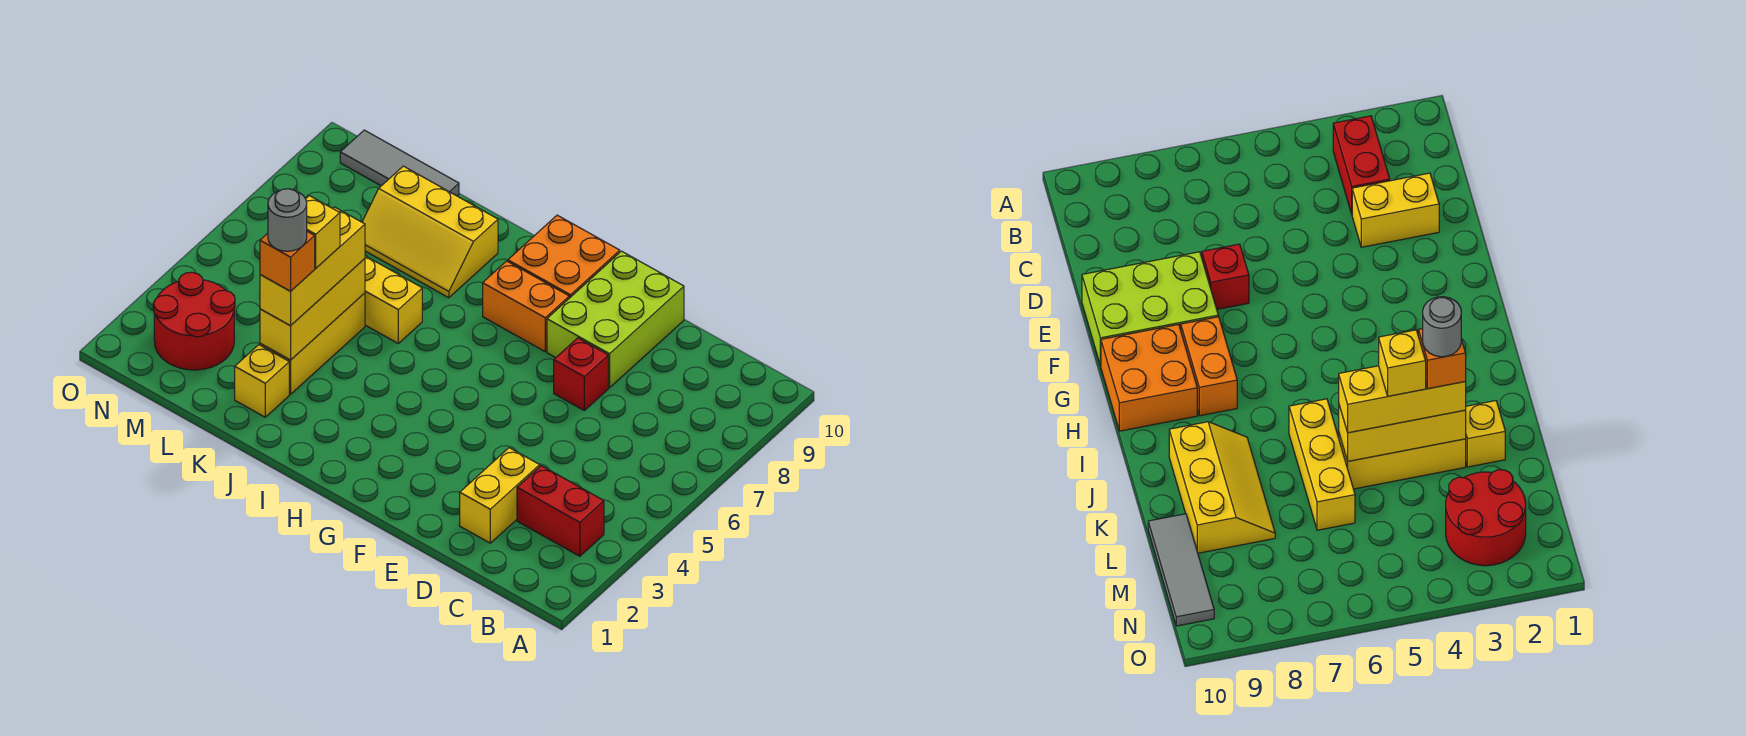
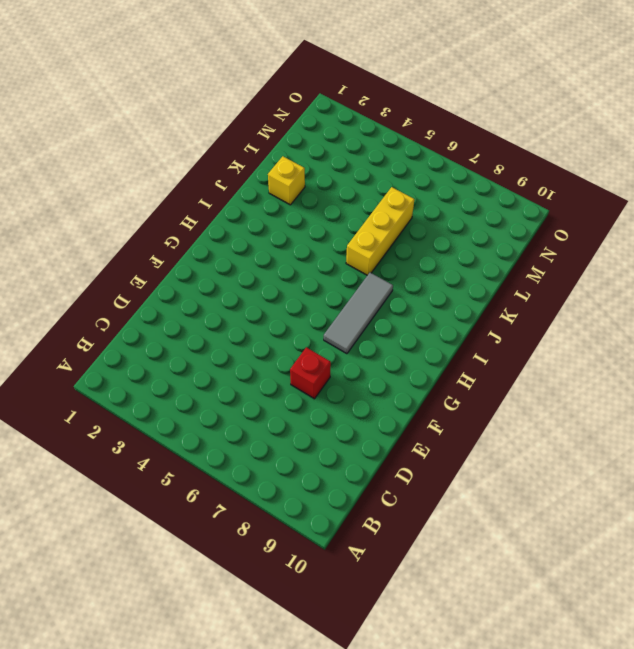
grey tile G7:I7 level 1 -> grey tile L10:N10 level 1
none -> red brick B3:C3 level 1
none -> yellow brick D2:D3 level 1
none -> lime brick E8:F10 level 1

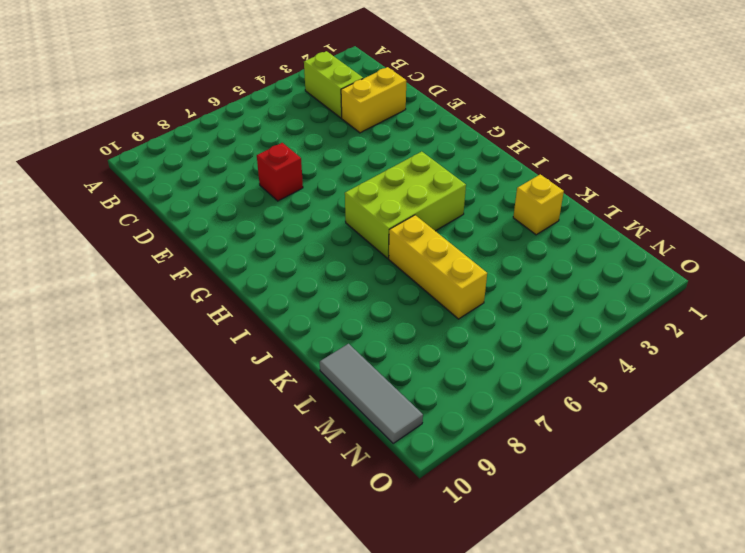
lime brick B3:C3 level 1 -> red brick B3:C3 level 1
lime brick H4:I6 level 1 -> lime brick E8:F10 level 1
none -> orange brick G8:H8 level 1
none -> orange brick G9:H10 level 1
none -> yellow slope J8:L9 level 1 top 9

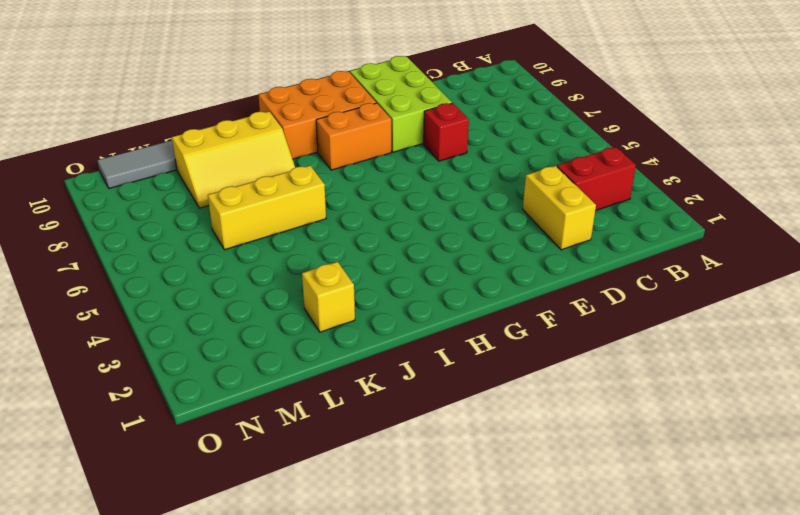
orange brick G9:I10 level 1 -> orange brick G9:H10 level 1
none -> yellow brick K3:K5 level 1
none -> red round brick M2:N3 level 1
none -> yellow brick K3:K5 level 2

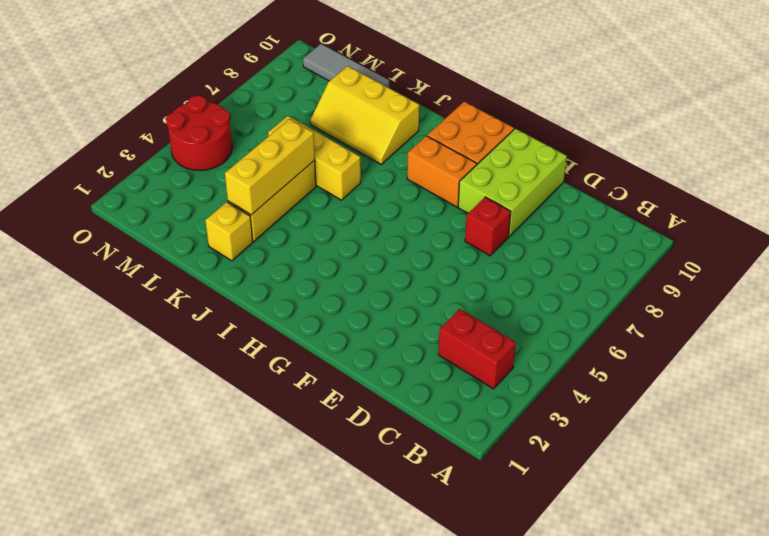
red round brick N4:O5 level 1 -> red round brick M2:N3 level 1
none -> yellow brick D2:D3 level 1
none -> yellow brick K3:K5 level 3
none -> orange brick K3 level 4

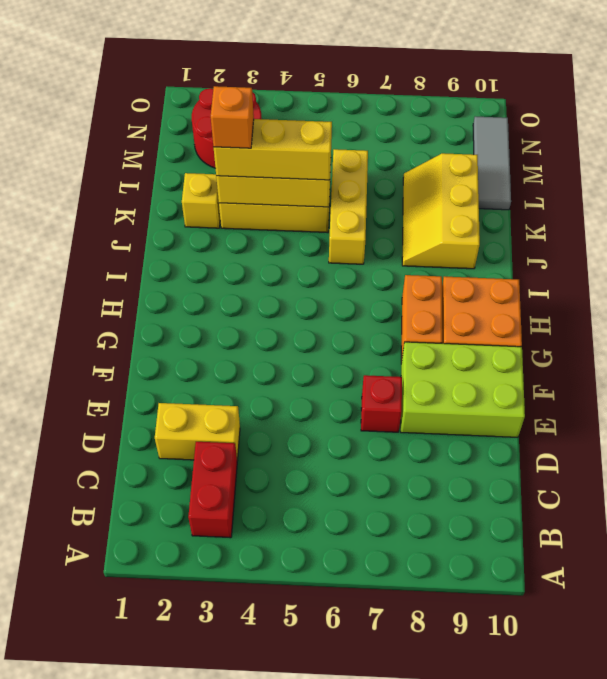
none -> yellow brick K4 level 4
none -> grey round brick K3 level 5

